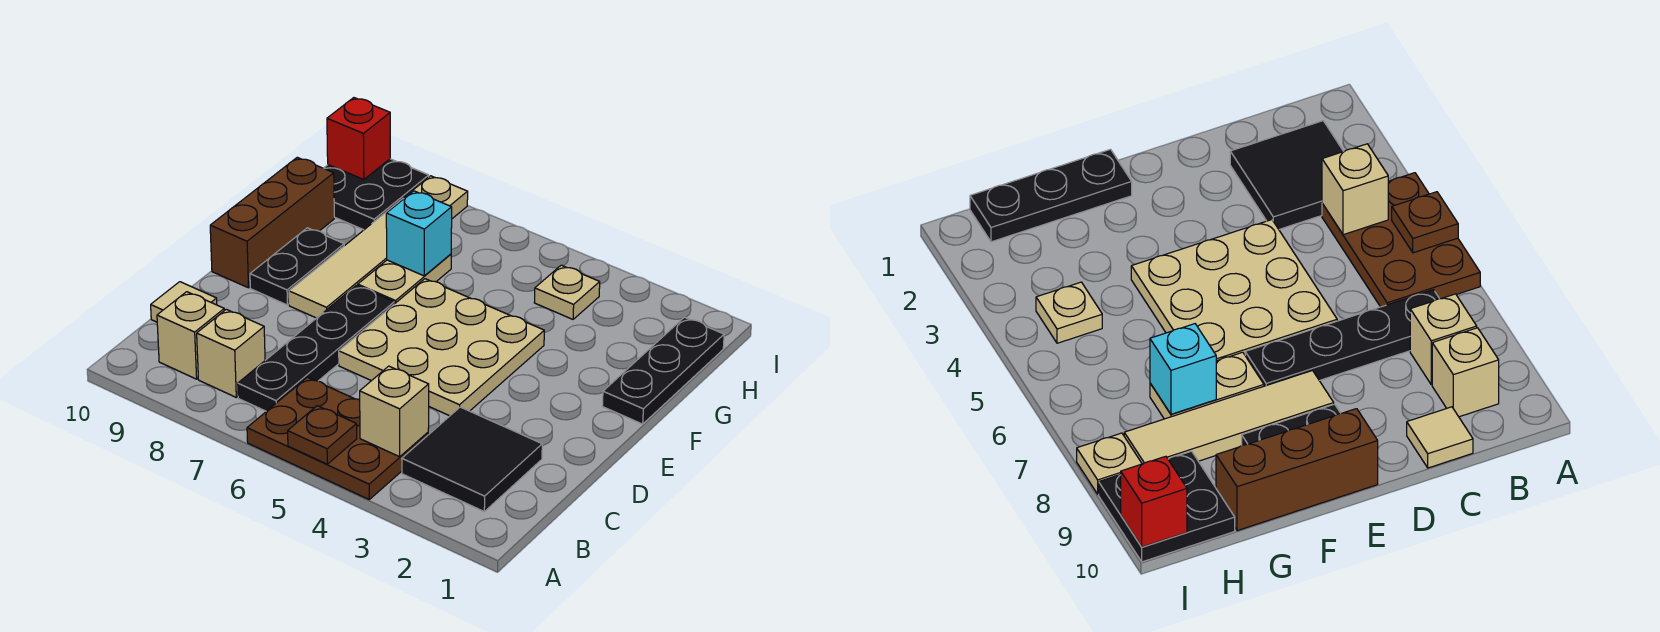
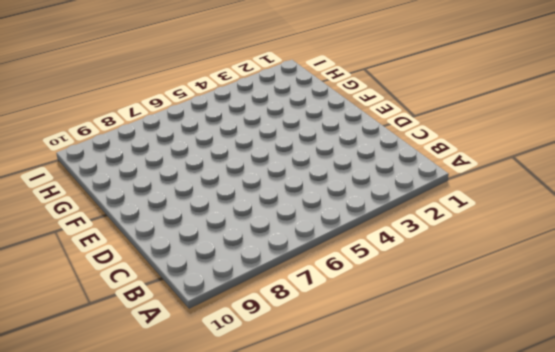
none -> brown plate A4:B6 level 1
none -> black tile B2:C3 level 1
none -> black plate B7:E7 level 1

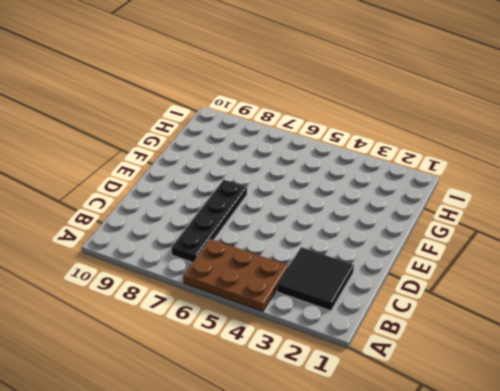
none -> tan brick B8 level 1
none -> tan brick B9 level 1
none -> tan tile C10 level 1

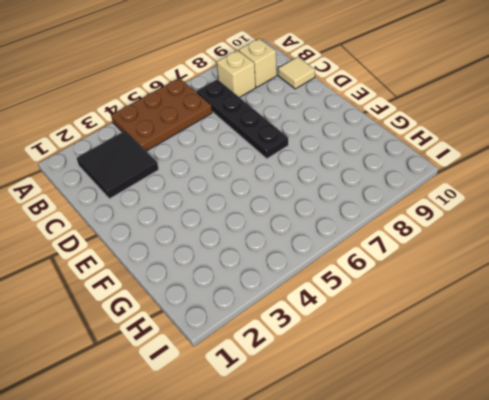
none -> tan plate D4:F6 level 1
none -> tan tile E8:H8 level 1
none -> black plate E9:F9 level 1

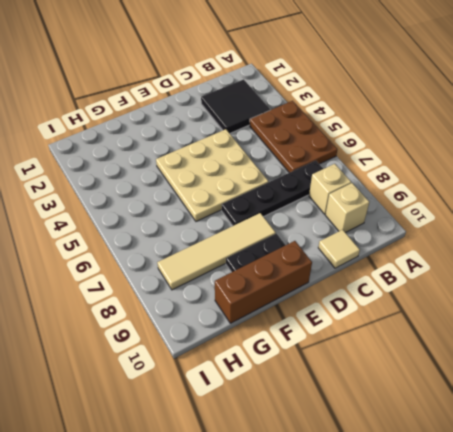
none -> black plate F1:H1 level 1
none -> tan plate F7:G7 level 1
none -> tan plate H4 level 1

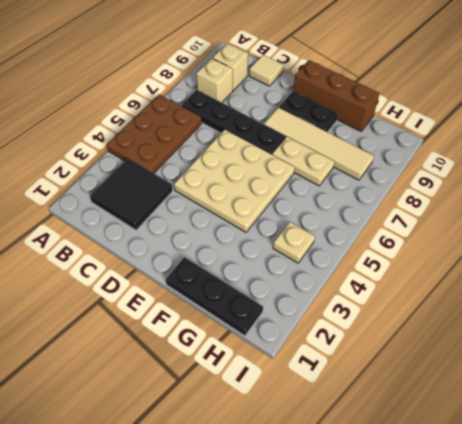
none -> black plate H9:I10 level 1
none -> tan plate I8 level 1
none -> brown plate A5 level 2

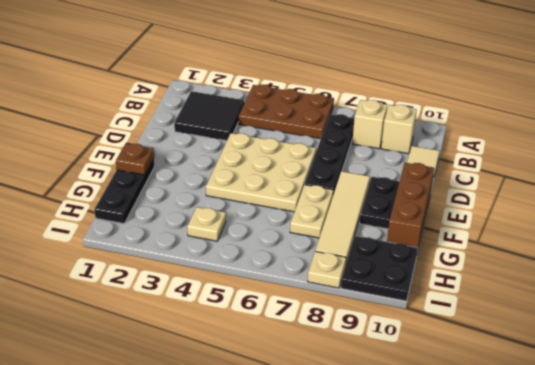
brown plate F1 level 2 -> brown plate A5 level 2
none -> tan brick B4 level 2
none -> cyan brick G7 level 2
none -> red brick I10 level 2

